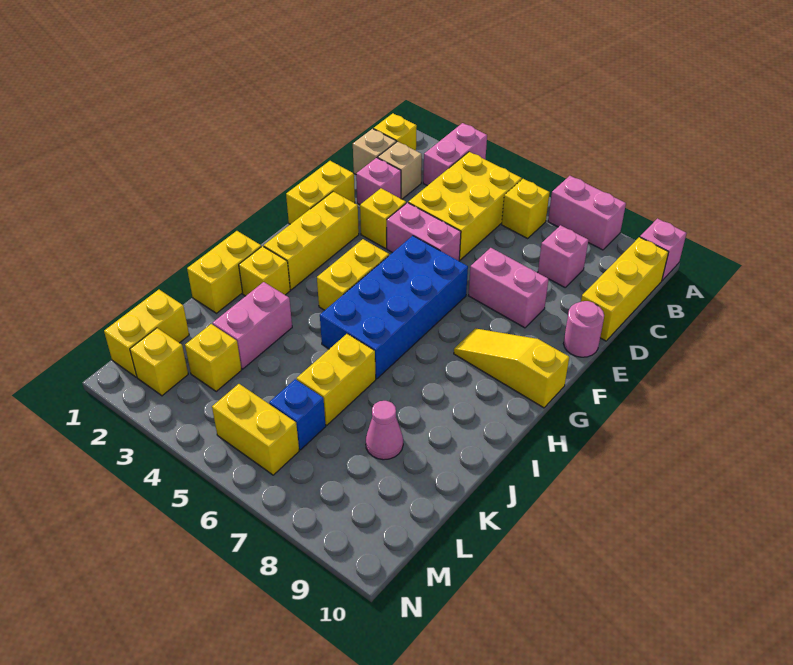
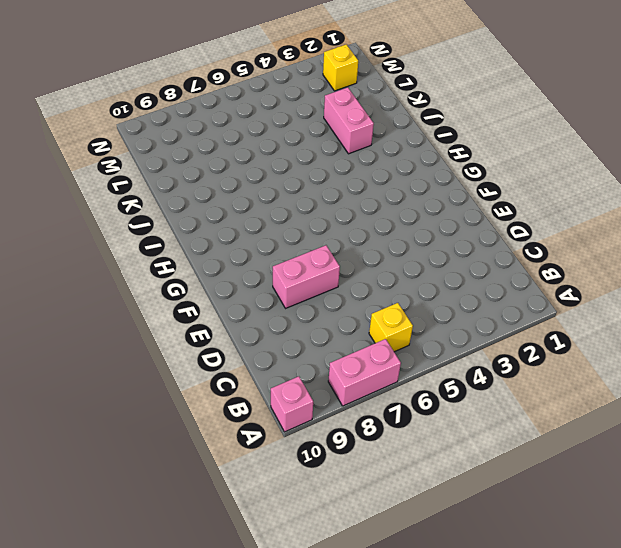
none -> pink brick A3:B3 level 1
none -> yellow brick B1 level 1
none -> yellow brick B4:D5 level 1
none -> yellow brick B10:D10 level 1

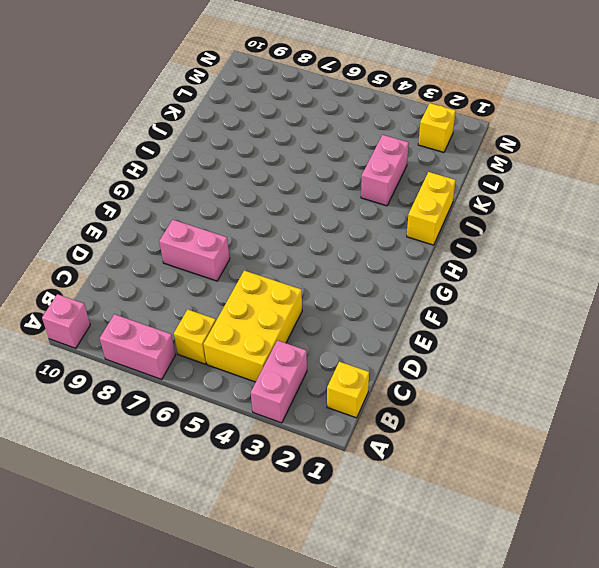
none -> yellow brick B10:D10 level 1
none -> tan brick C1 level 1
none -> tan brick C2 level 1
none -> pink brick C8 level 1

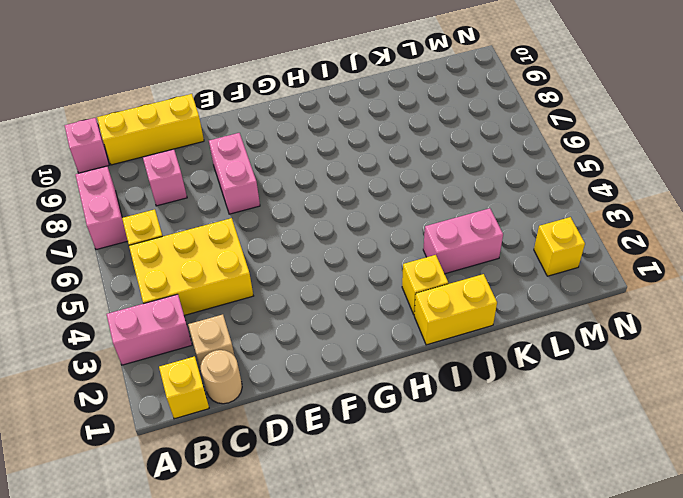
tan round brick C1 level 1 -> tan brick C1 level 1
none -> pink brick D2 level 1
none -> yellow brick E1:F1 level 1
none -> yellow brick E3 level 1
none -> pink brick E4:E5 level 1

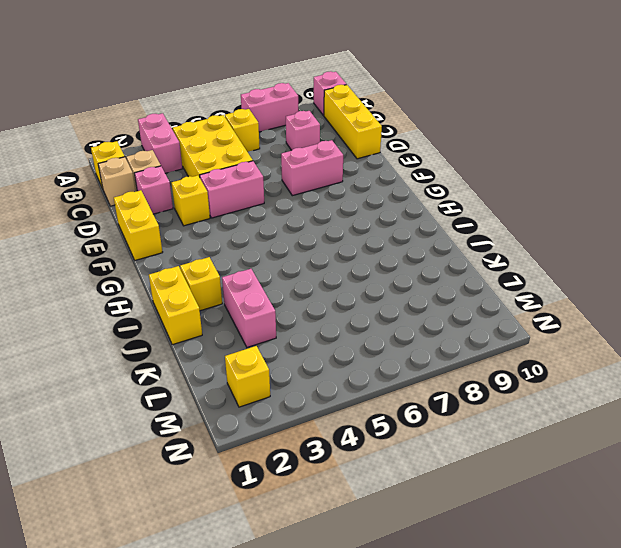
none -> pink round brick E10 level 1
none -> yellow brick F2:H2 level 1
none -> blue brick F5:I6 level 1
none -> yellow brick G4:H4 level 1

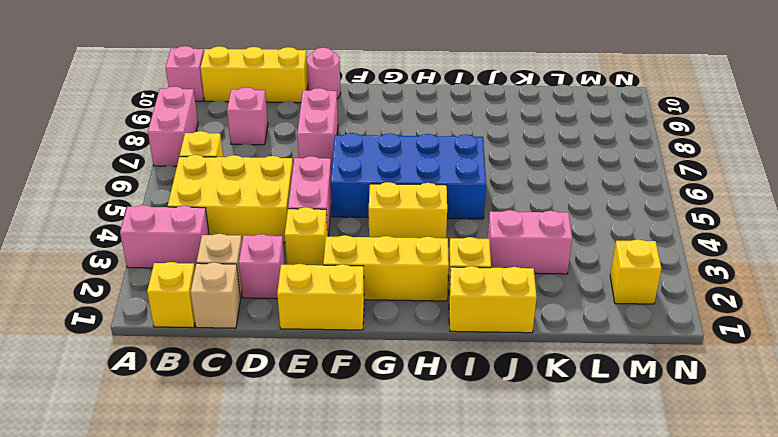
none -> yellow slope G8:G10 level 1 top 10
none -> yellow brick J6:K6 level 1
none -> pink cone K8 level 1
none -> yellow brick L1:M1 level 1

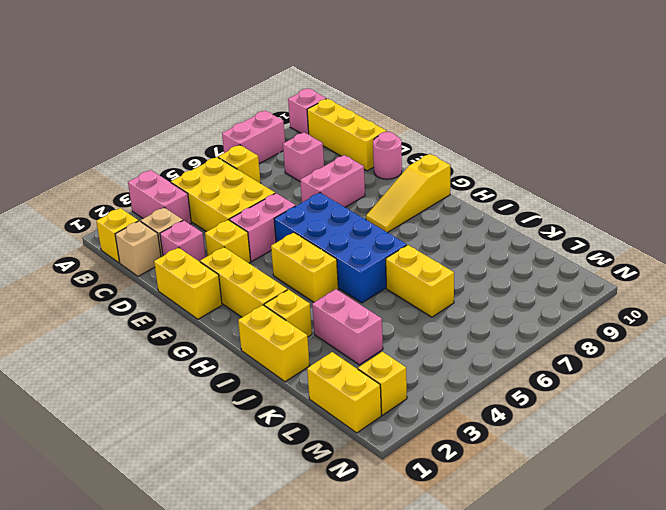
none -> pink cone K8 level 1
none -> yellow brick L3 level 1
none -> blue brick L6 level 1
none -> yellow brick M5:M6 level 1

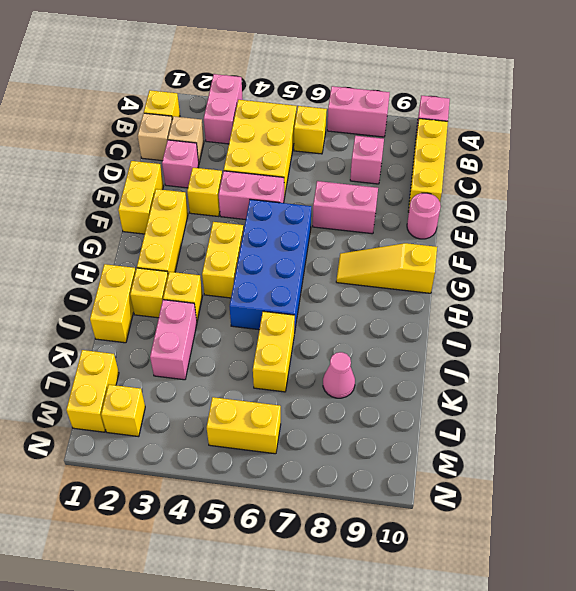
yellow brick I3 level 1 -> yellow brick L3 level 1
none -> blue brick L6 level 1

